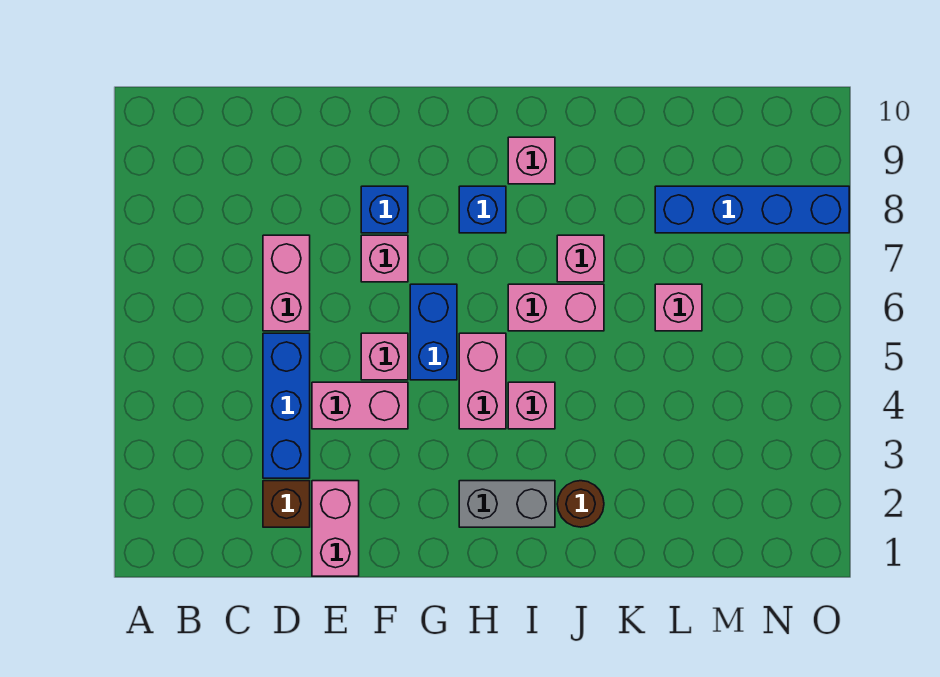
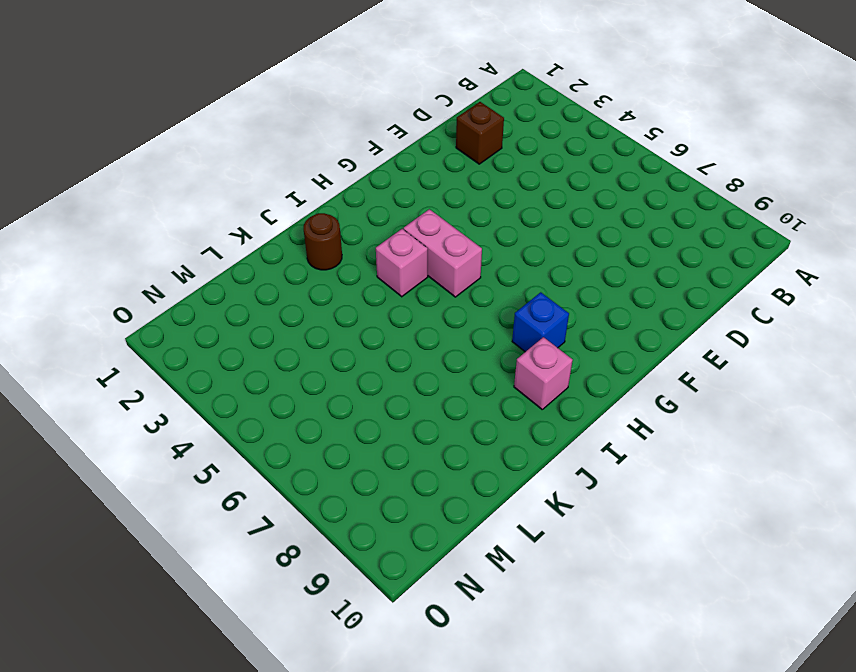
none -> blue brick D3:D5 level 1
none -> pink brick D6:D7 level 1
none -> pink brick E1:E2 level 1

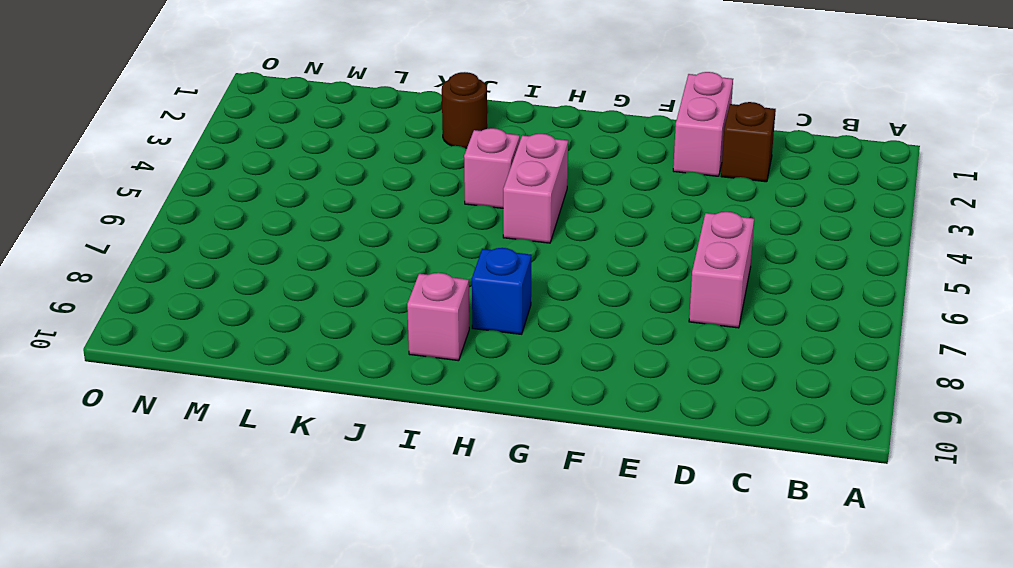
none -> blue brick D3:D5 level 1
none -> pink brick E4:F4 level 1
none -> pink brick F5 level 1

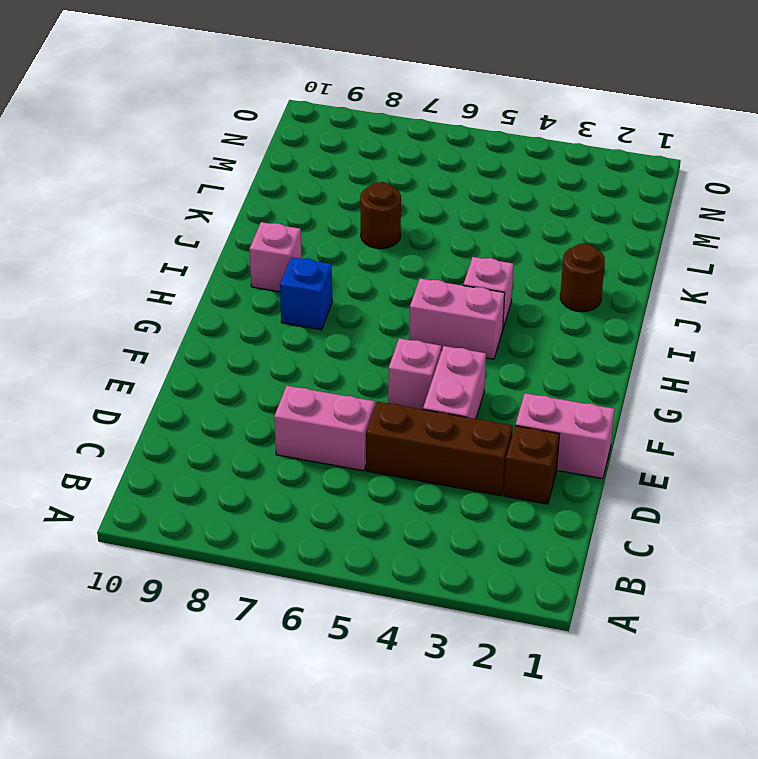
brown brick D3:D5 level 1 -> blue brick D3:D5 level 1
brown round brick K7 level 1 -> none
none -> pink brick F7 level 1
none -> blue brick F8 level 1
none -> blue brick G5:G6 level 1

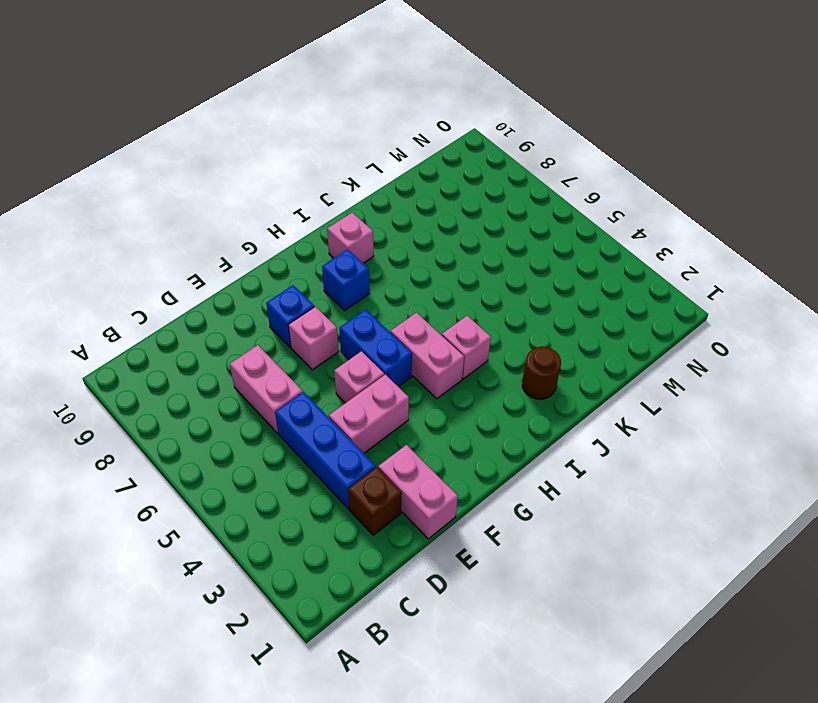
none -> grey brick H2:I2 level 1
none -> pink brick I6:J6 level 1
none -> pink brick J7 level 1

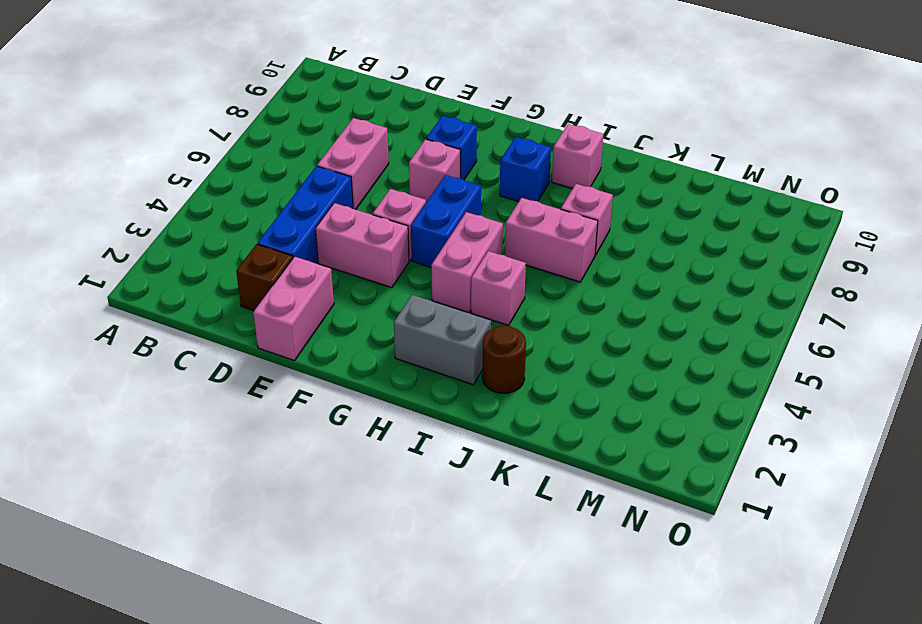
none -> pink brick L6 level 1
none -> blue brick L8:O8 level 1

